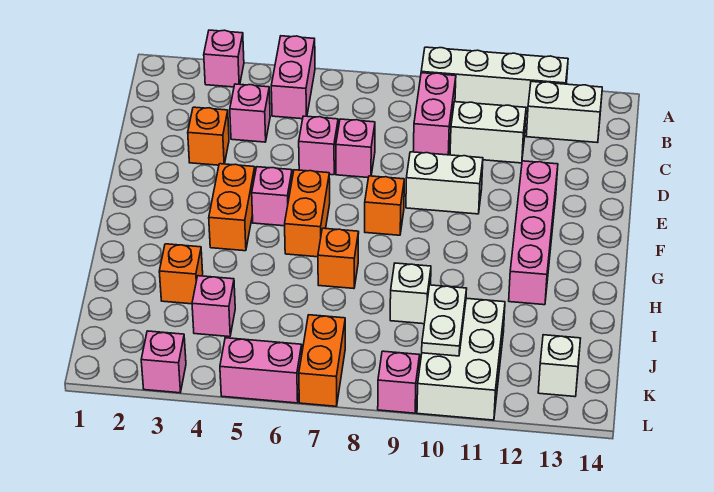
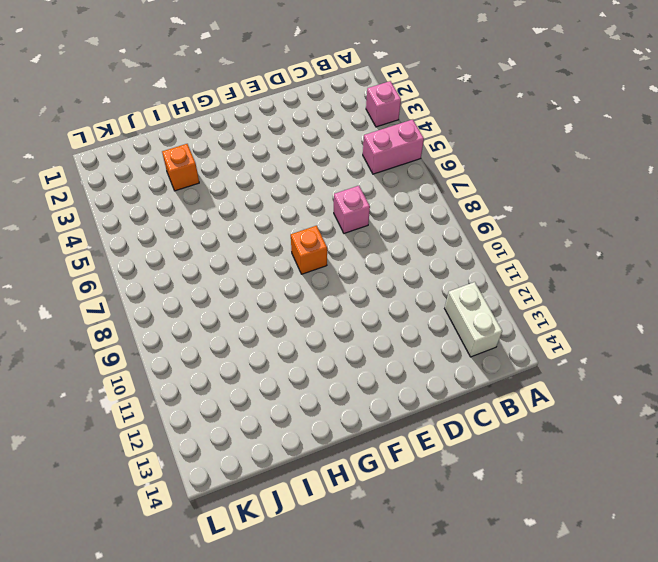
none -> white brick A9:A12 level 1
none -> pink brick B9:C9 level 1
none -> pink brick C4 level 1

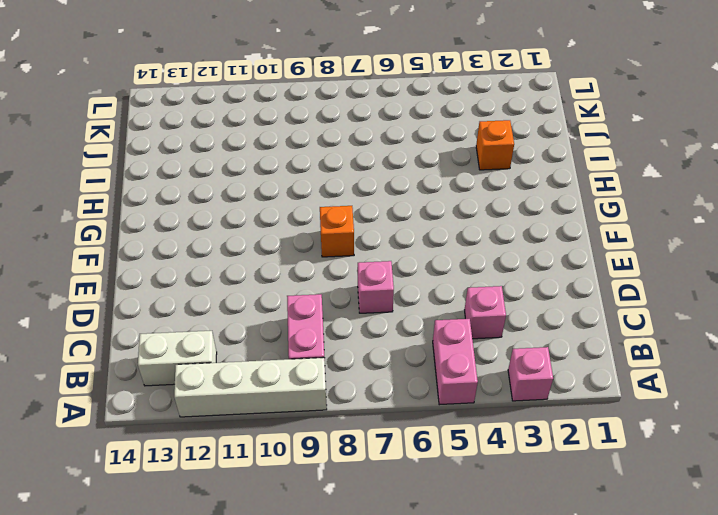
none -> white brick C10:C11 level 1
none -> orange brick D3 level 1
none -> pink brick D6 level 1

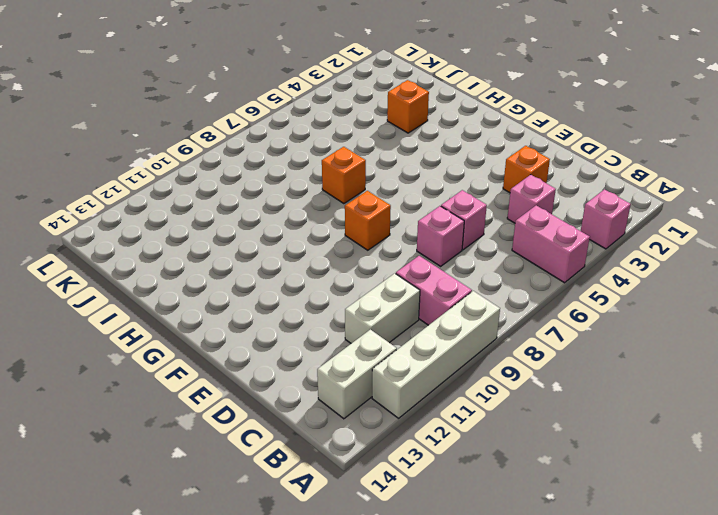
none -> white brick E9:E10 level 1
none -> pink brick E12:H12 level 1
none -> orange brick F4:G4 level 1

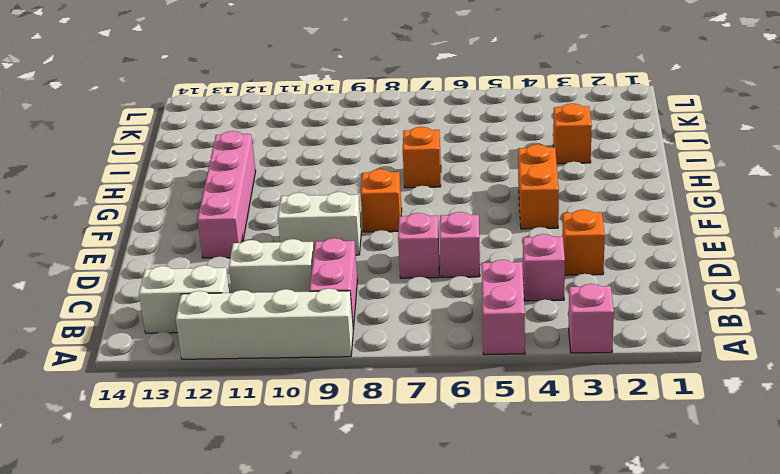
none -> pink brick F5 level 1
none -> orange brick F6:G6 level 1
none -> white brick I9 level 1

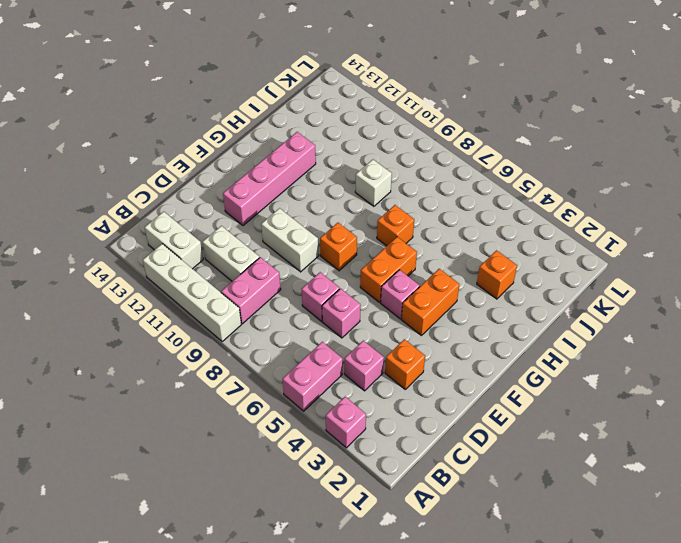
none -> pink brick J4 level 1
none -> white brick J10:L11 level 1
none -> orange brick K7:L7 level 1

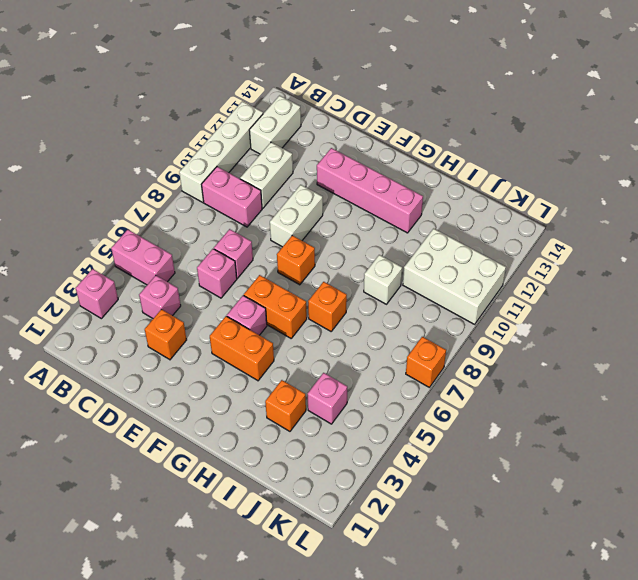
orange brick L7 level 1 -> orange brick K7:L7 level 1
none -> white brick K13 level 1
none -> pink brick L3 level 1
none -> pink brick L5:L6 level 1

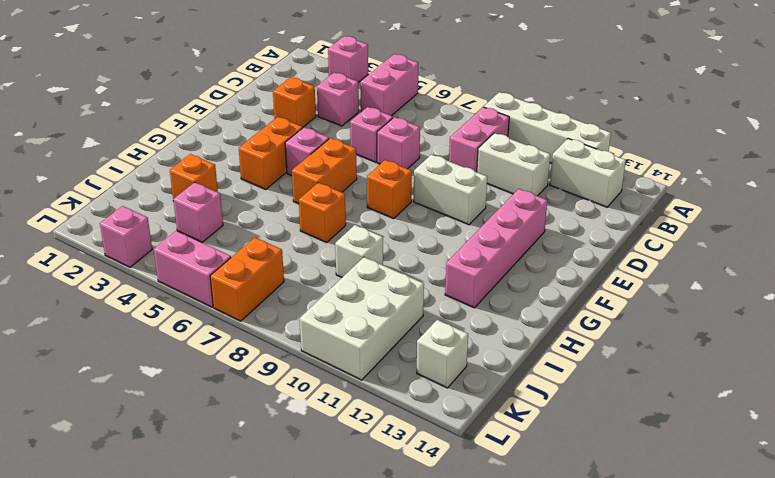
none -> pink brick L9 level 1
none -> white plate J10:K10 level 2

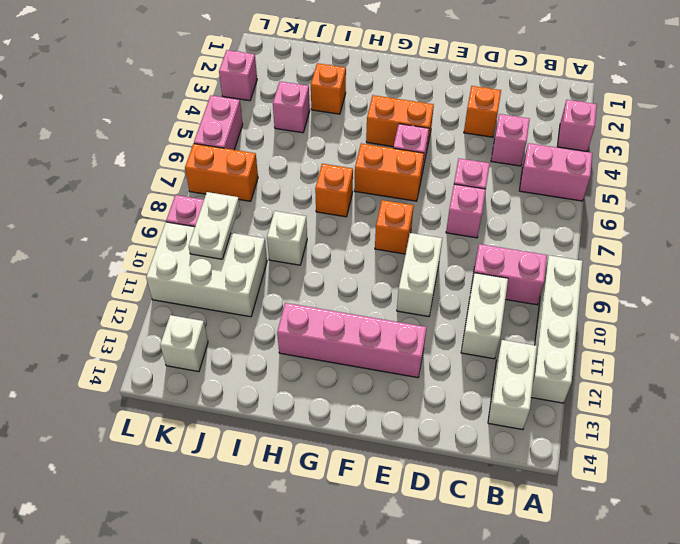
white plate K9:K10 level 2 -> white plate J10:K10 level 2

